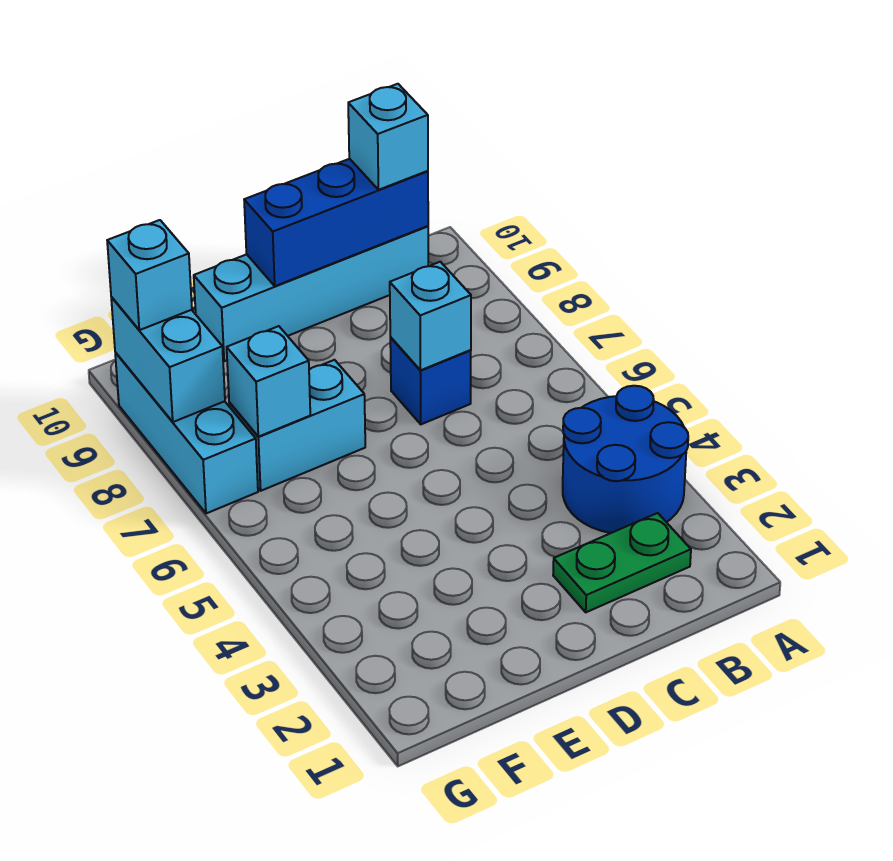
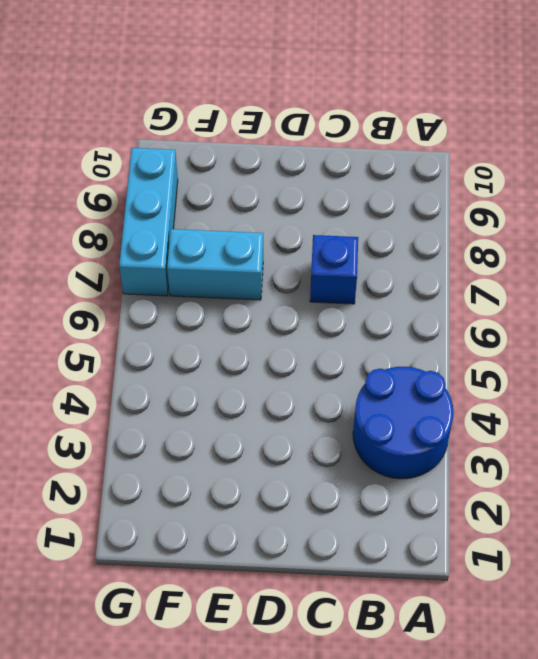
none -> green plate B2:C2 level 1
none -> cyan brick B10:E10 level 1
none -> blue brick B10:D10 level 2

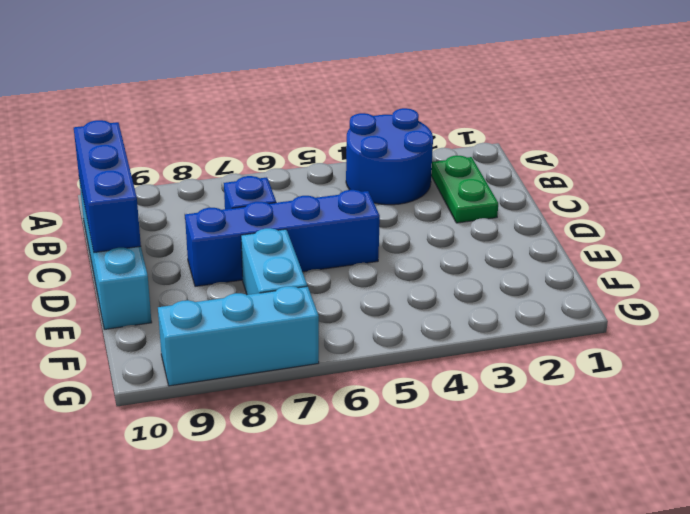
blue brick D5:D8 level 1 -> none
none -> cyan brick C7 level 2
none -> cyan brick F7 level 2
none -> cyan brick G8:G9 level 2

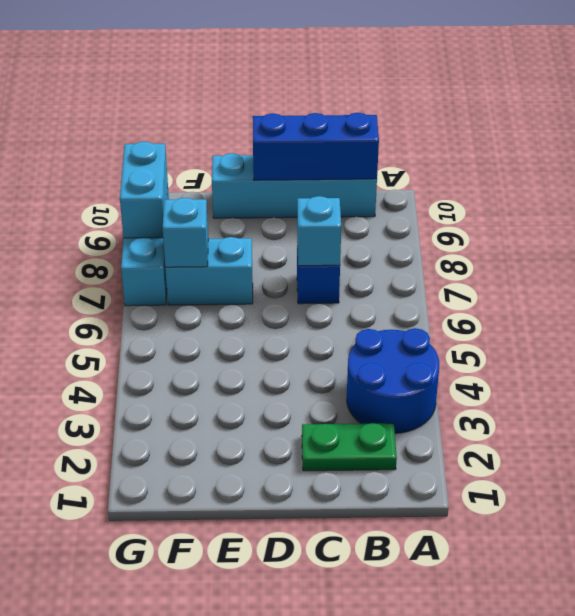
none -> cyan brick B10 level 3
none -> cyan brick G9 level 3

